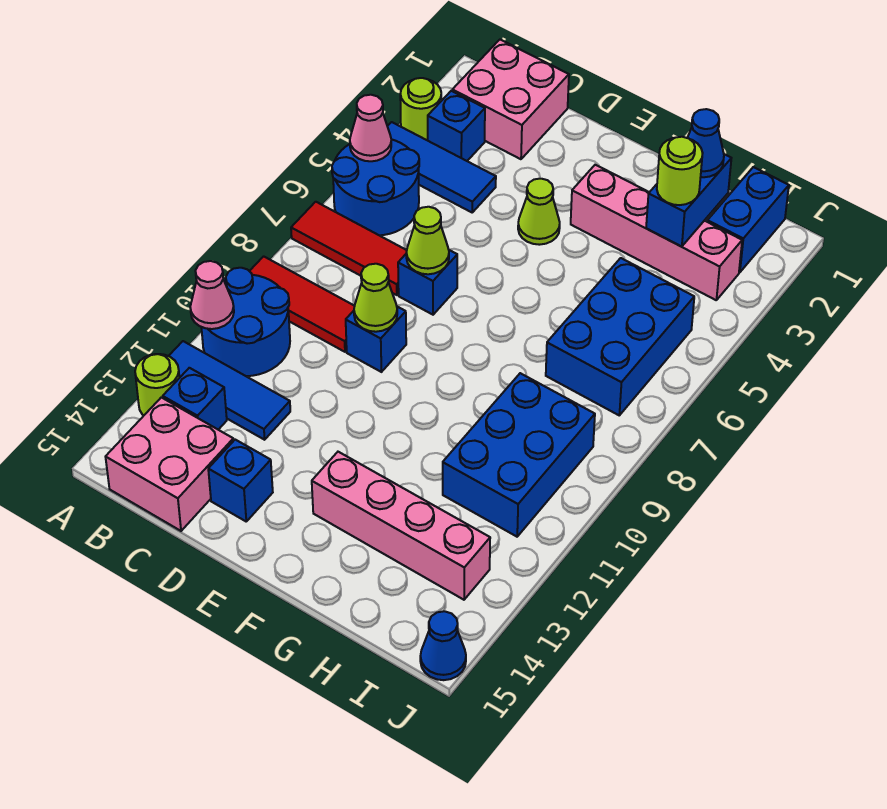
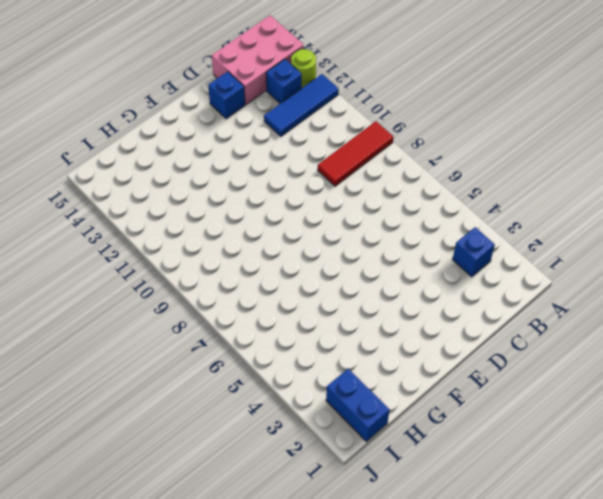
pink brick A14:C15 level 1 -> pink brick B14:C15 level 1
none -> lime round brick A3 level 1
none -> blue tile A4:C4 level 1
none -> blue round brick A5:B6 level 1

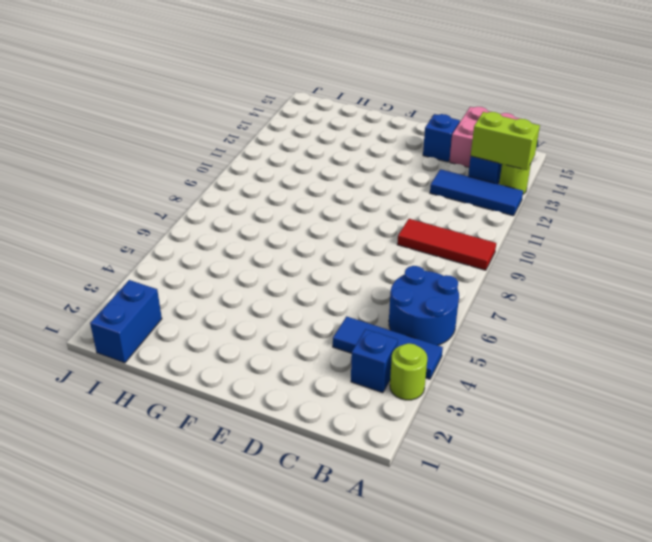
lime brick A13:B13 level 2 -> none
none -> red tile A7:C7 level 1
none -> blue round brick A10:B11 level 1
none -> pink brick B1:C2 level 1

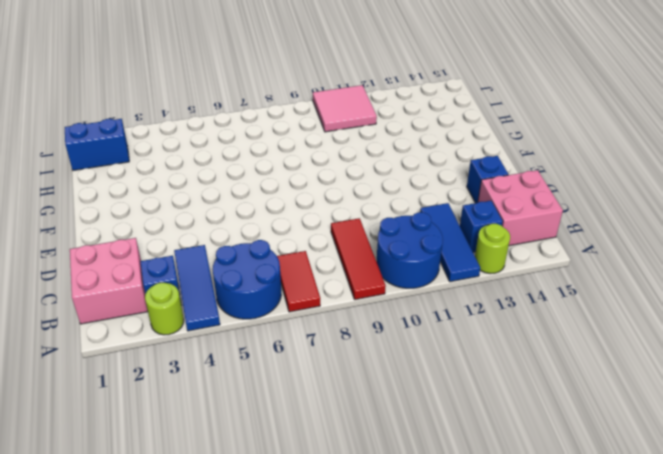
red tile A7:B7 level 1 -> red tile A7:C7 level 1
pink tile I10:J11 level 1 -> blue brick H9:I11 level 1
none -> blue brick D7 level 1
none -> blue brick D9 level 1
none -> lime cone E4 level 1

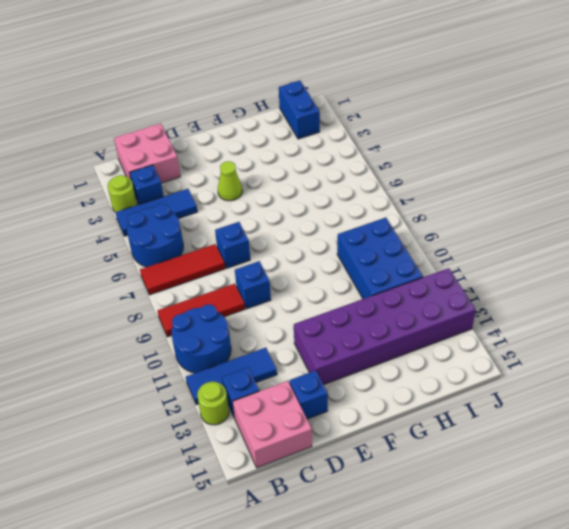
purple brick E12:J13 level 1 -> pink brick F13:I13 level 1
none -> pink brick F3:I3 level 1
none -> blue brick H5:I7 level 1
none -> blue cone J15 level 1

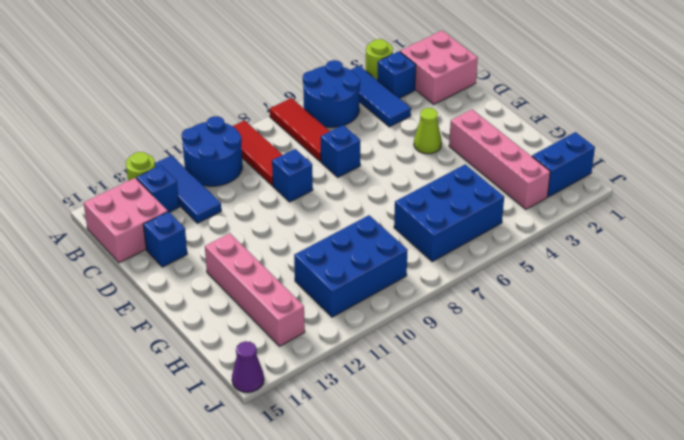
purple cone J15 level 1 -> blue cone J15 level 1
none -> pink cone A5 level 2
none -> pink cone A11 level 2
none -> lime cone D7 level 2

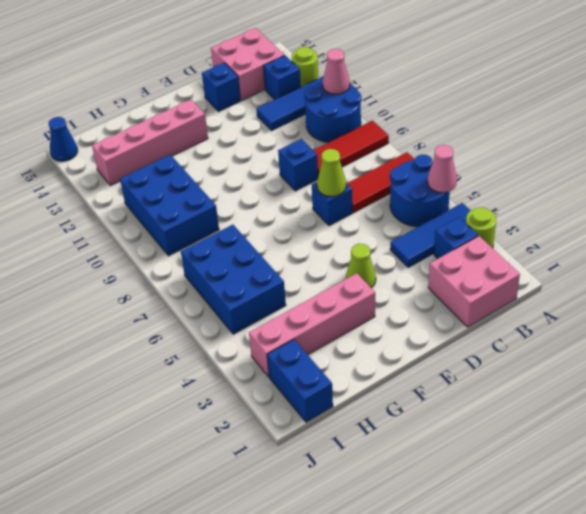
none -> lime cone D9 level 2
none -> blue brick H2:H3 level 2
none -> blue cone H2 level 3

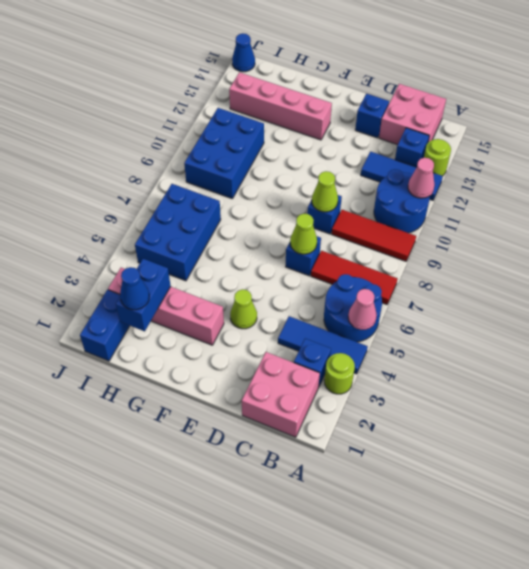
none -> lime round brick H3 level 3

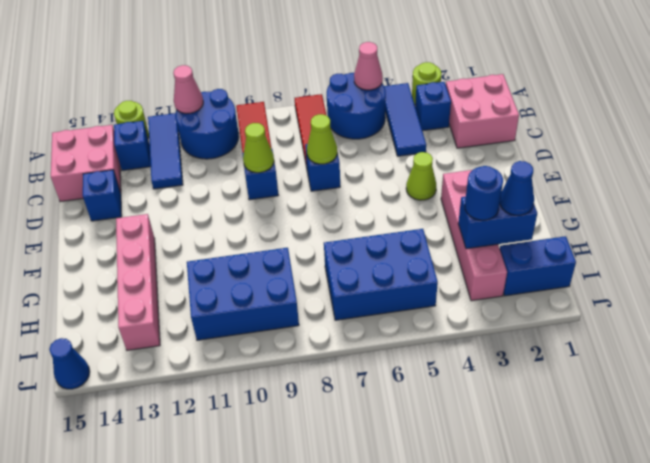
blue round brick H3 level 3 -> lime round brick H3 level 3

